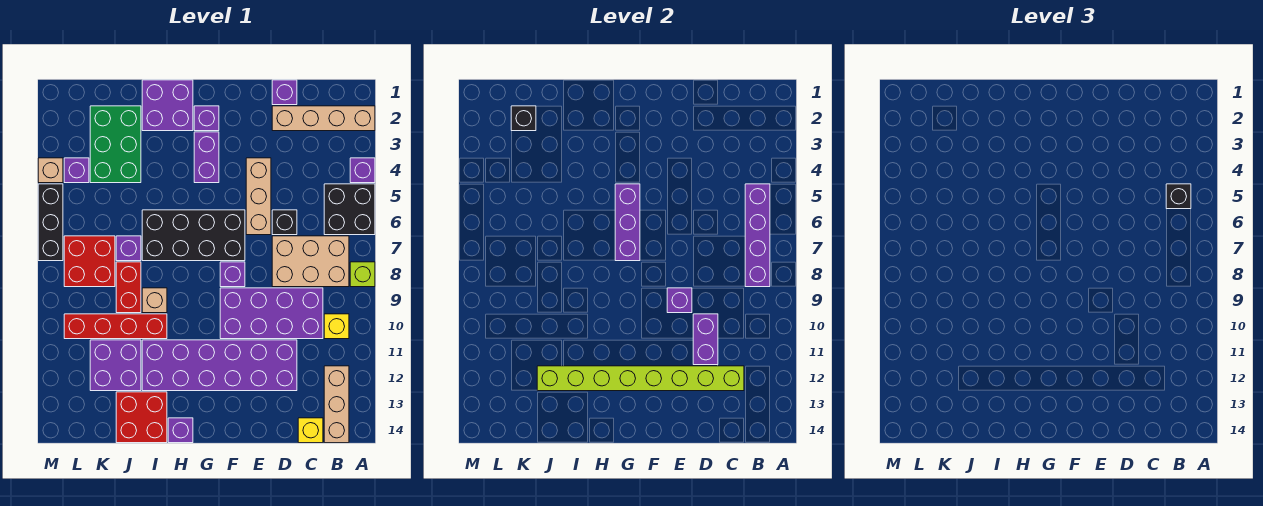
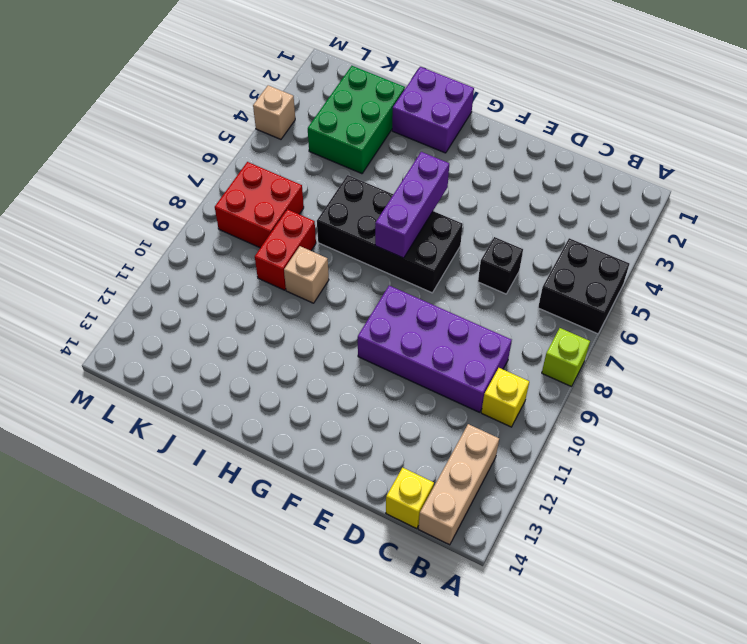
none -> tan brick A2:D2 level 1
none -> purple brick A4 level 1
none -> tan brick B7:D8 level 1
none -> purple brick D1 level 1

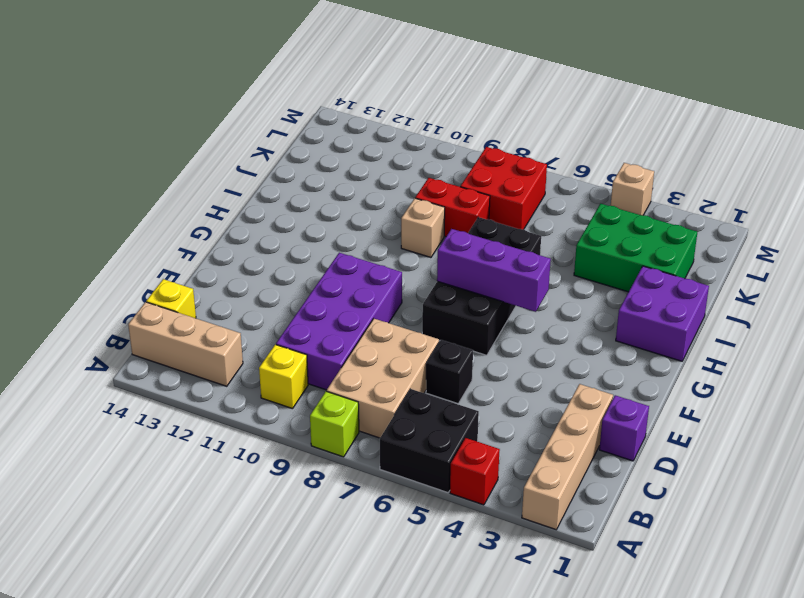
red brick A4 level 1 -> purple brick A4 level 1
none -> purple brick D11:I12 level 1
none -> tan brick E4:E6 level 1
none -> purple brick F8 level 1
none -> purple brick G2 level 1

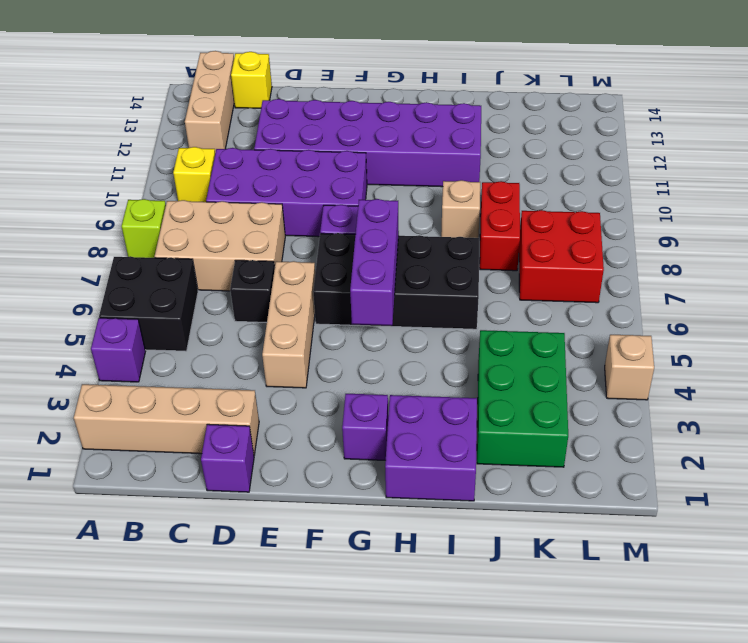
none -> purple brick G3:G4 level 1
none -> purple brick H14 level 1
none -> red brick I10:L10 level 1
none -> red brick I13:J14 level 1

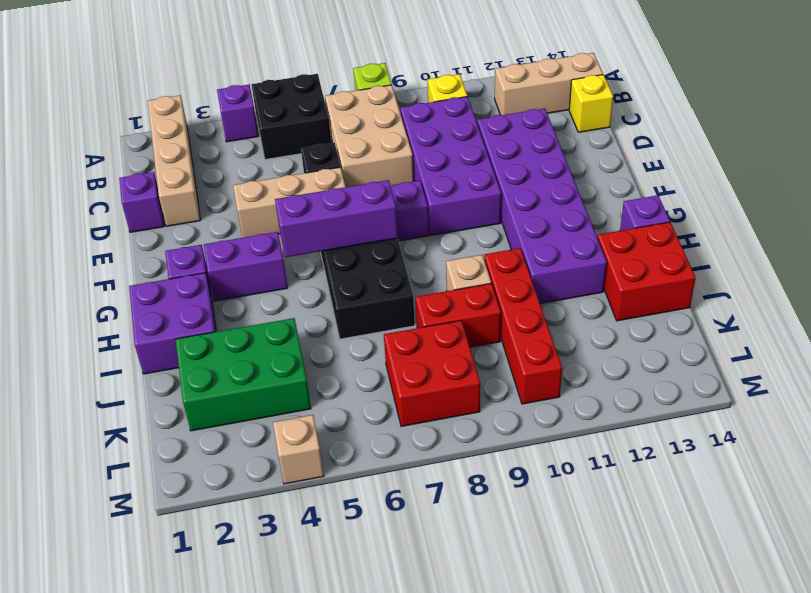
none -> purple brick J7 level 1
none -> purple brick J11:K12 level 1
none -> purple brick L4 level 1
none -> black brick M5:M7 level 1

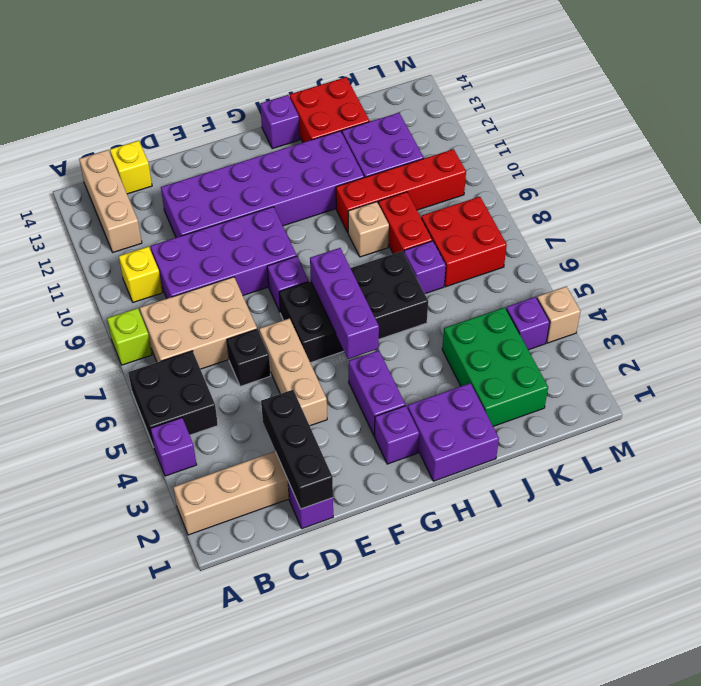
black brick D1:D3 level 2 -> black brick M5:M7 level 1
none -> purple brick B5:B8 level 2
none -> lime brick C12:J12 level 2
none -> purple brick D10:D11 level 2
none -> purple brick E9 level 2

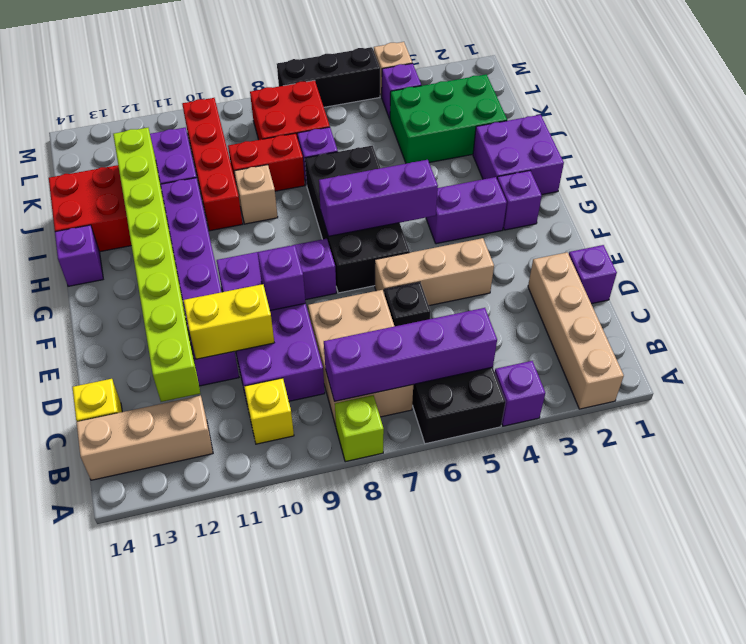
yellow brick D10:D11 level 2 -> purple brick D10:D11 level 2
none -> black brick K2 level 2
none -> black brick B5 level 3

